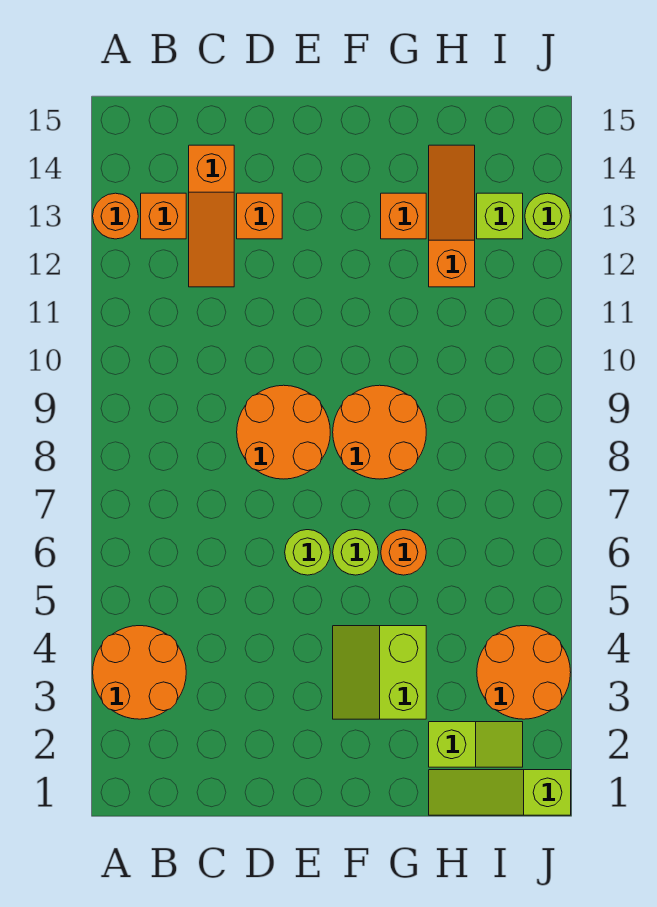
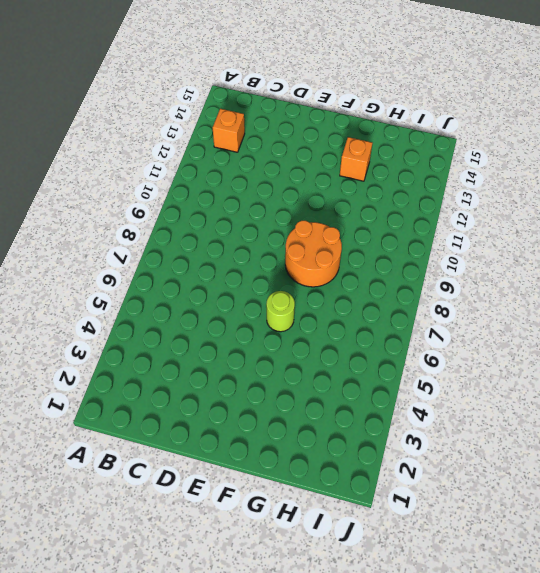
none -> orange round brick A3:B4 level 1
none -> orange round brick A13 level 1
none -> orange slope C12:C14 level 1 top 14

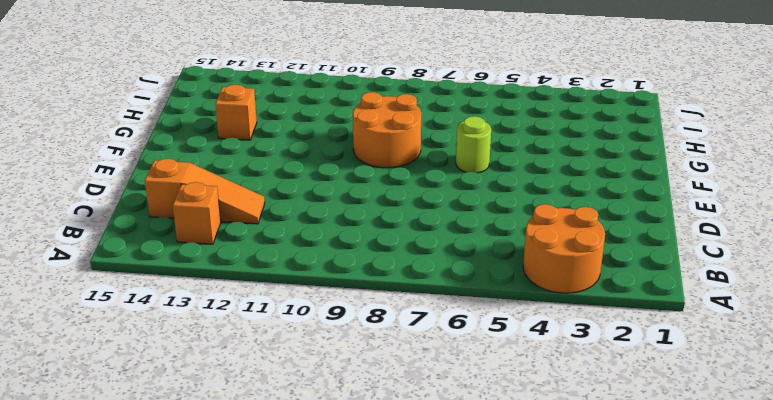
none -> orange round brick A13 level 1
none -> orange round brick D8:E9 level 1
none -> orange brick D13 level 1

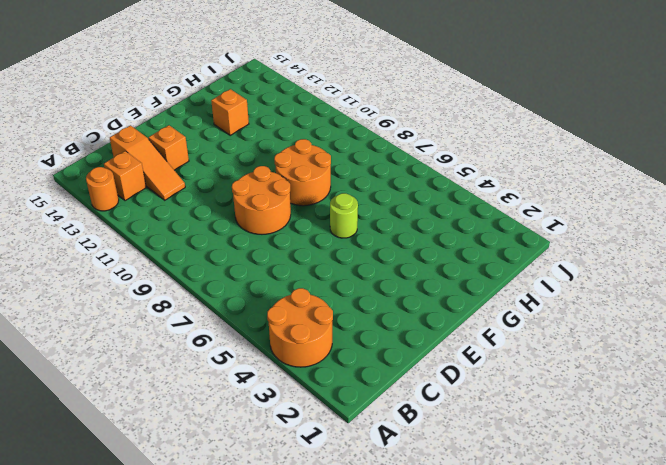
none -> lime round brick E6 level 1
none -> lime slope F3:G4 level 1 top G
none -> orange round brick G6 level 1

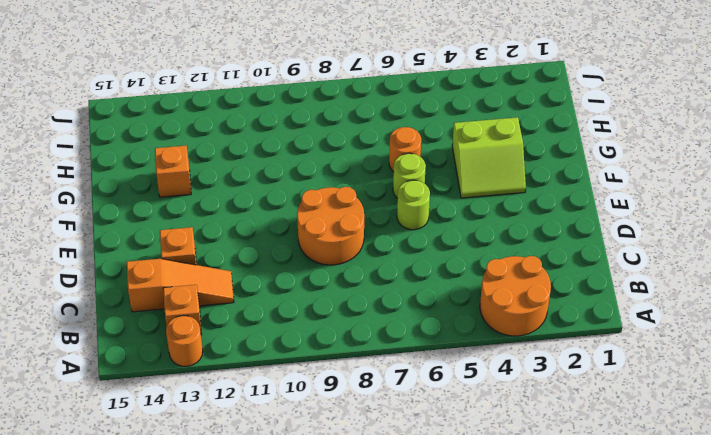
none -> orange round brick F8:G9 level 1
none -> lime slope H1:J1 level 1 top J
none -> lime slope H2:I2 level 1 top H

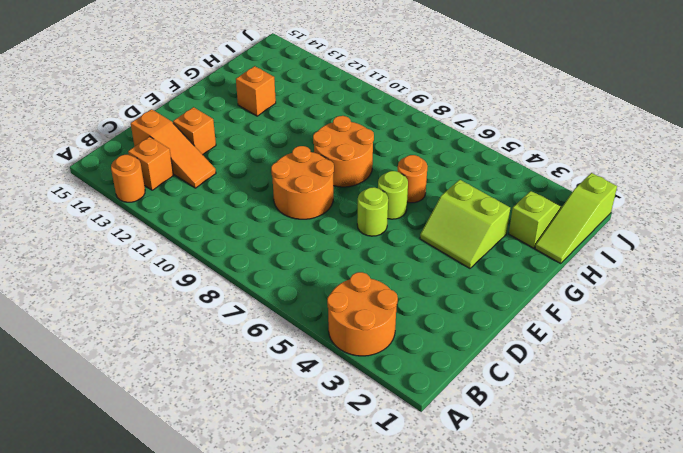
none -> orange slope H12:H14 level 1 top 12
none -> orange round brick I3:J4 level 1
none -> lime brick I13 level 1

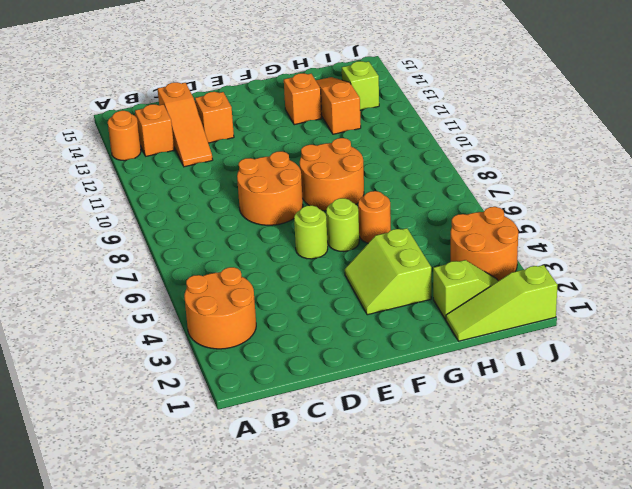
none -> lime round brick J13 level 1

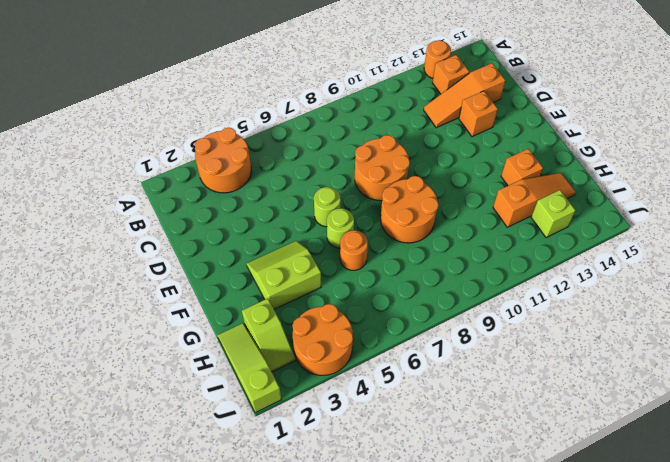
none -> lime round brick J13 level 1

